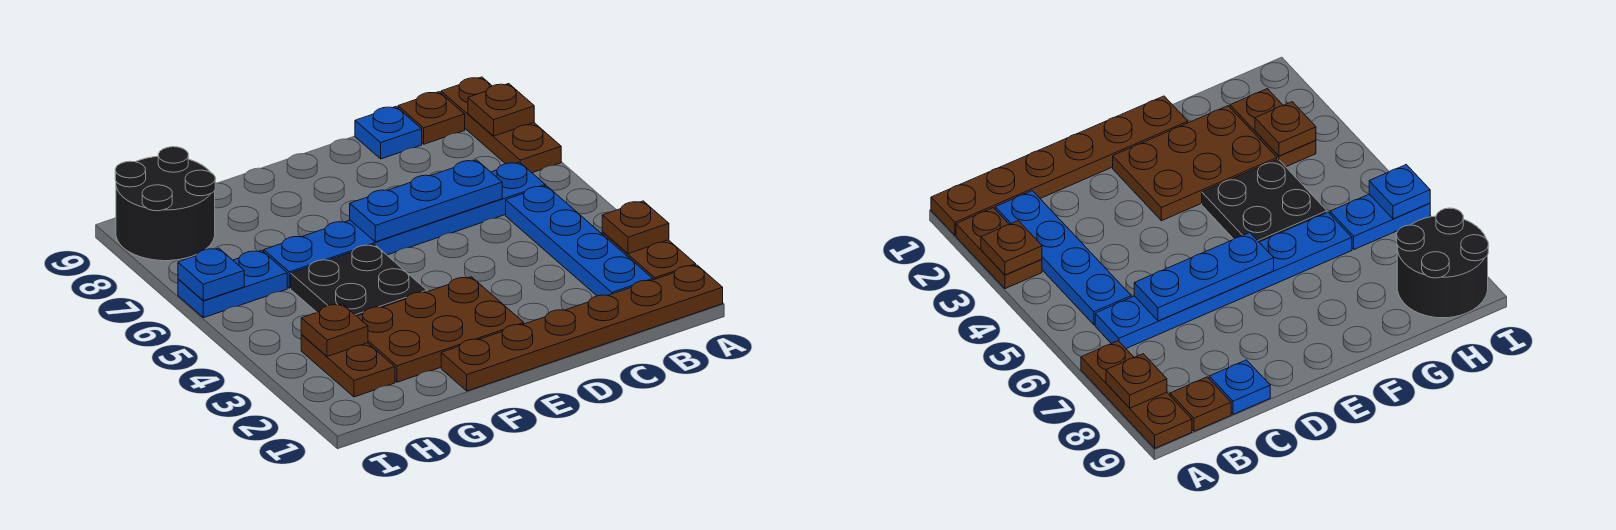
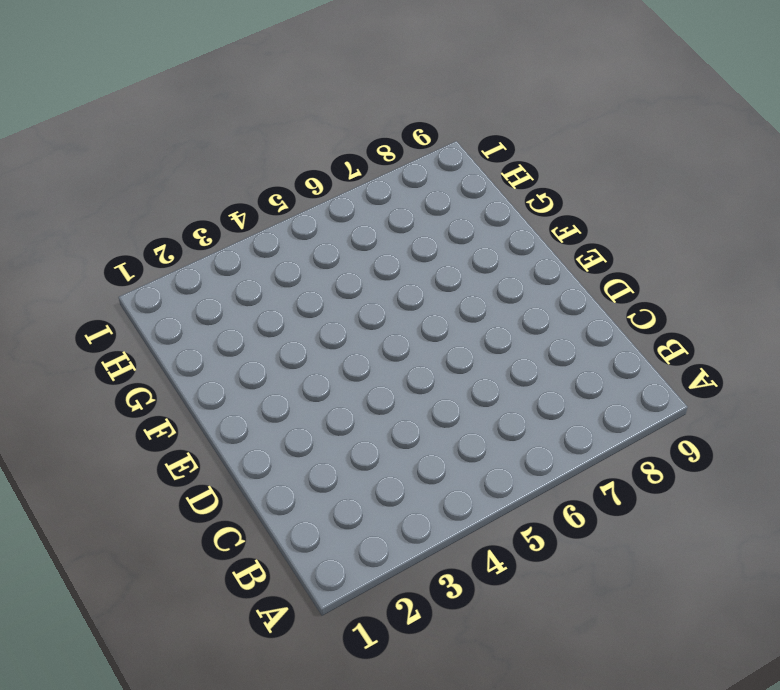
none -> brown plate A1:F1 level 1
none -> brown plate A2:A3 level 1
none -> brown plate A7:A9 level 1

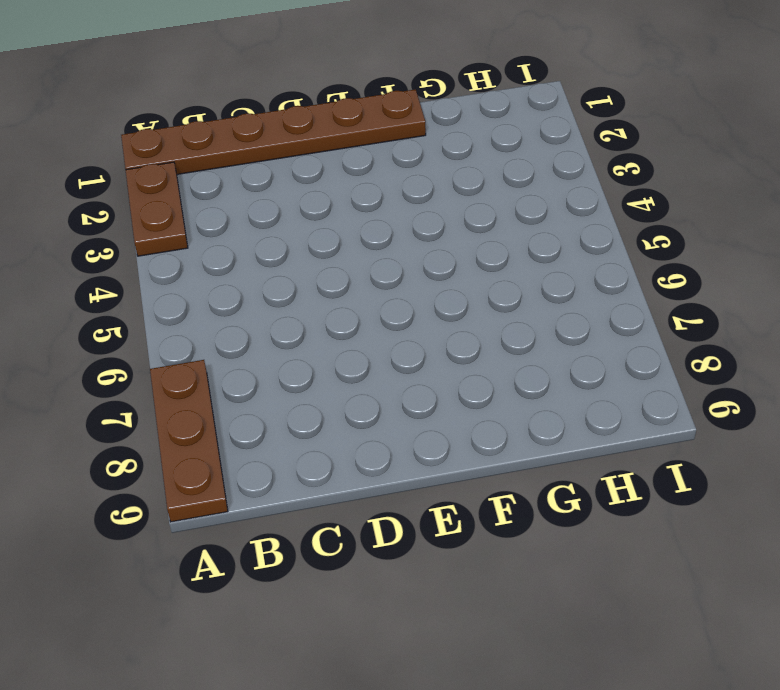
none -> blue plate B2:B5 level 1
none -> blue plate B6:G6 level 1
none -> brown plate B9 level 1

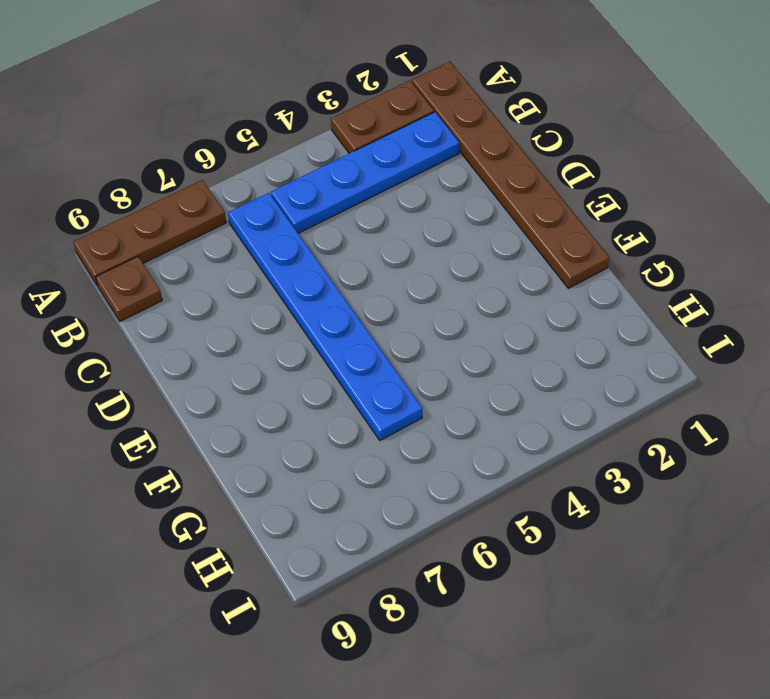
none -> blue plate C9 level 1
none -> brown plate E2:G3 level 1
none -> black plate F4:G5 level 1

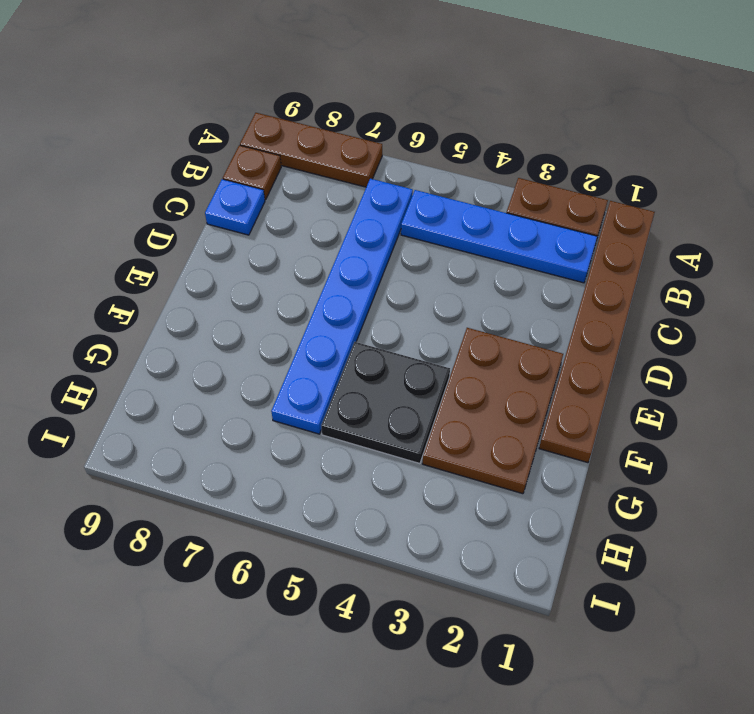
none -> brown plate H2:H3 level 1
none -> blue plate H6:I6 level 1
none -> black round brick H8:I9 level 1

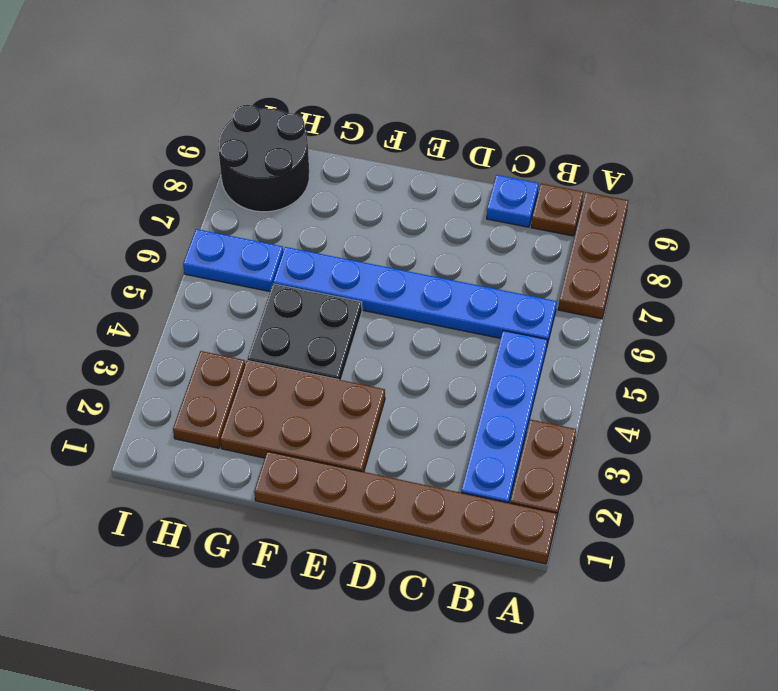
none -> brown plate A3 level 2
none -> brown plate A8 level 2
none -> blue plate C6:E6 level 2

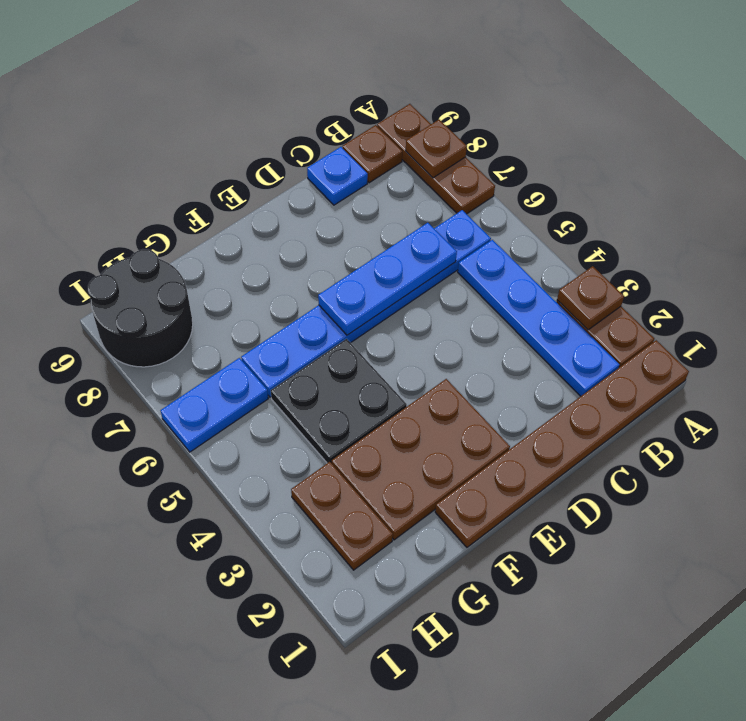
none -> brown plate H3 level 2
none -> blue plate I6 level 2

